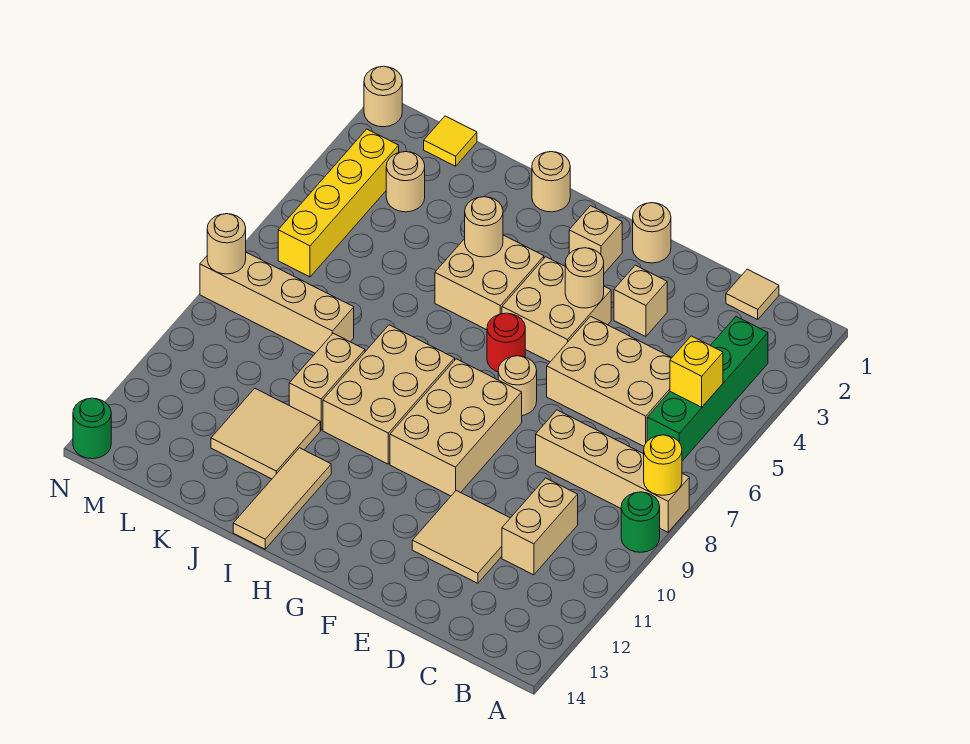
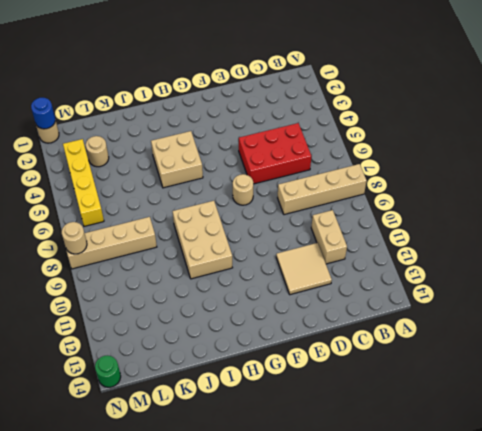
red brick C5:E6 level 1 -> tan brick C5:E6 level 1
blue round brick N1 level 2 -> none
none -> green round brick A9 level 1
none -> green brick B3:B6 level 1
none -> tan tile C1 level 1
none -> tan brick E3 level 1

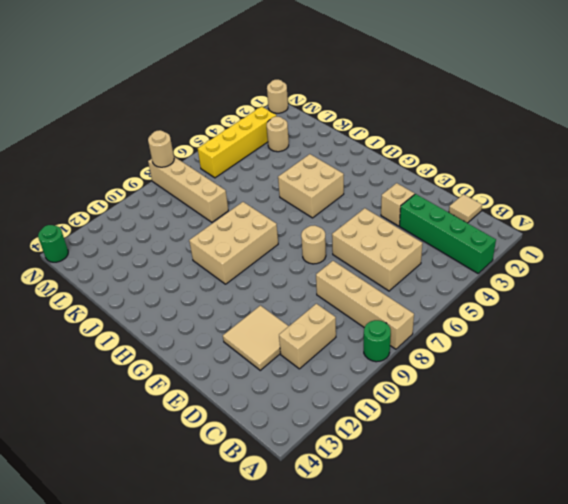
green brick A3:D3 level 1 -> green brick B3:B6 level 1
none -> tan round brick F1 level 1
none -> tan brick F4:G5 level 1
none -> tan brick F8:G10 level 1
none -> tan brick G2 level 1

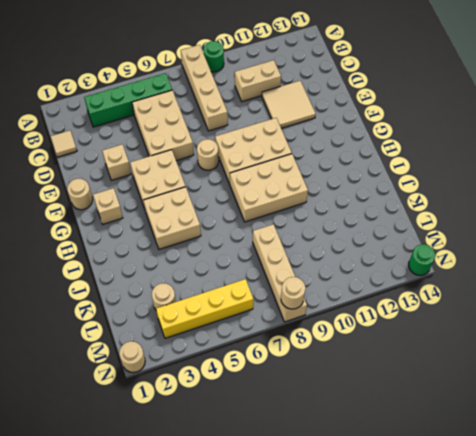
none -> red round brick G6 level 1
none -> tan round brick I1 level 1
none -> tan tile I12:I14 level 1
none -> tan brick J9:J10 level 1

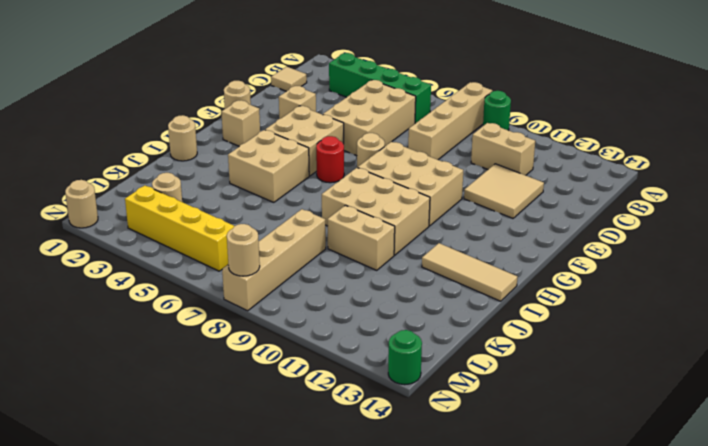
none -> tan tile J11:K12 level 1
none -> yellow tile L1 level 1
none -> yellow round brick A8 level 2
none -> yellow brick B5 level 2

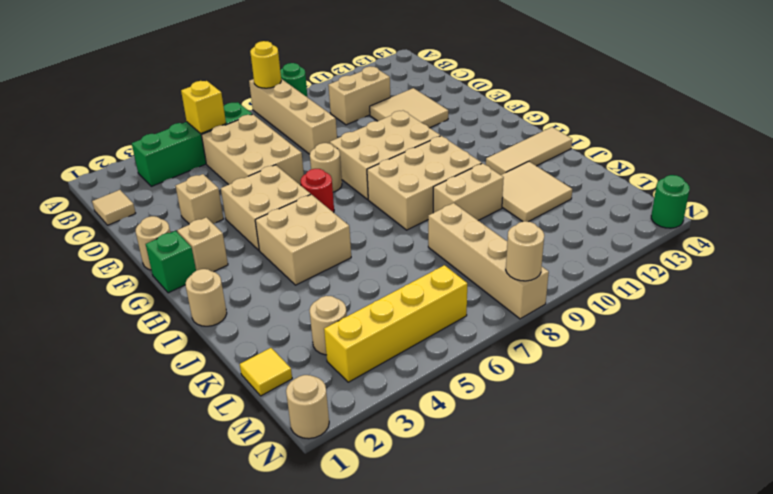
green brick G1 level 1 -> none
none -> tan round brick F4 level 2
none -> tan round brick I4 level 2

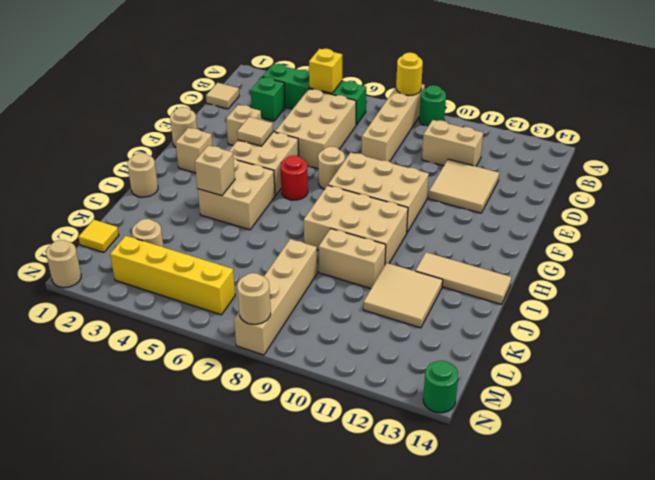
green brick C3 level 1 -> none
tan tile F4 level 2 -> tan round brick F4 level 2
tan brick I4 level 2 -> tan round brick I4 level 2

